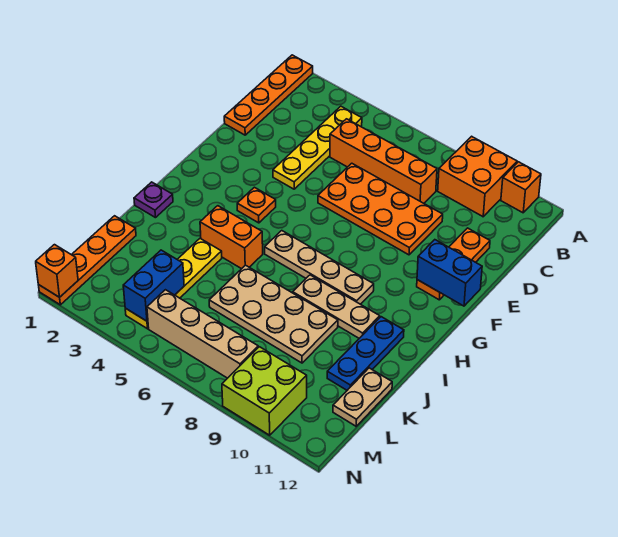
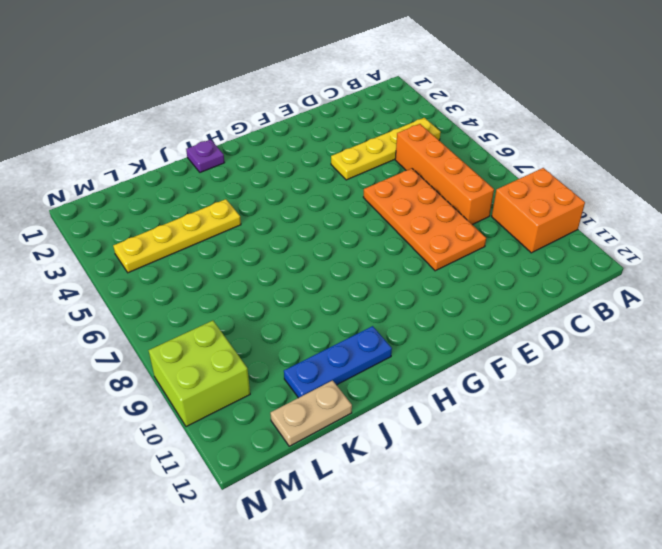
none -> orange plate A1:D1 level 1
none -> orange brick A11 level 1
none -> orange plate D11:F11 level 1

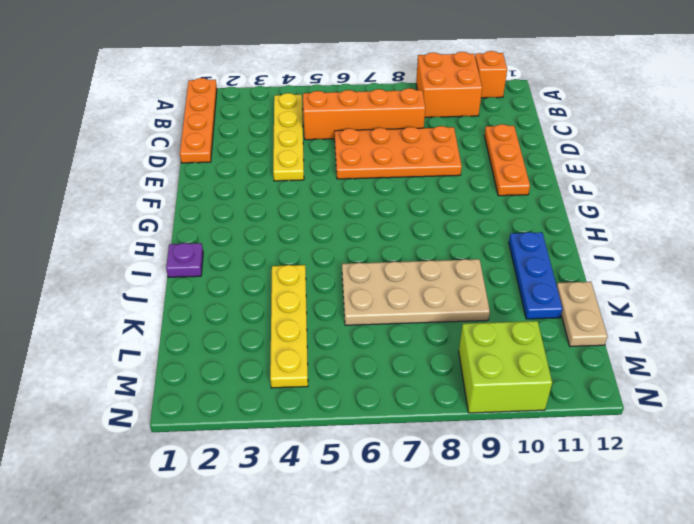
none -> orange plate G4 level 1
none -> tan plate H6:H9 level 1
none -> orange brick I4:I5 level 1

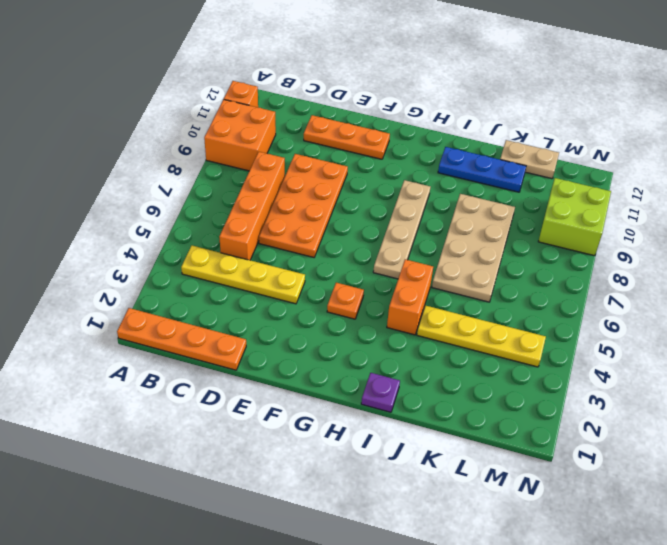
none -> tan plate I8:I10 level 1
none -> orange plate K1:N1 level 1
none -> tan brick M5:M8 level 1

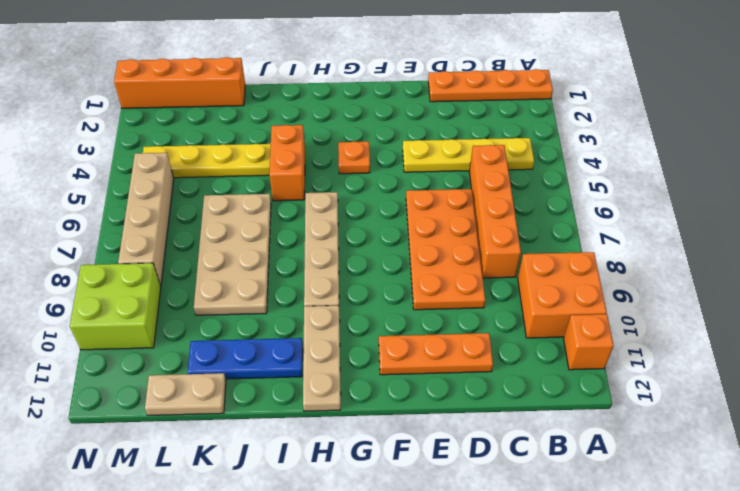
tan plate H10:H12 level 1 -> tan plate I8:I10 level 1
orange brick K1:N1 level 1 -> orange plate K1:N1 level 1
none -> purple plate I1 level 1
none -> blue brick F11:F12 level 2
none -> blue brick L4:M4 level 2

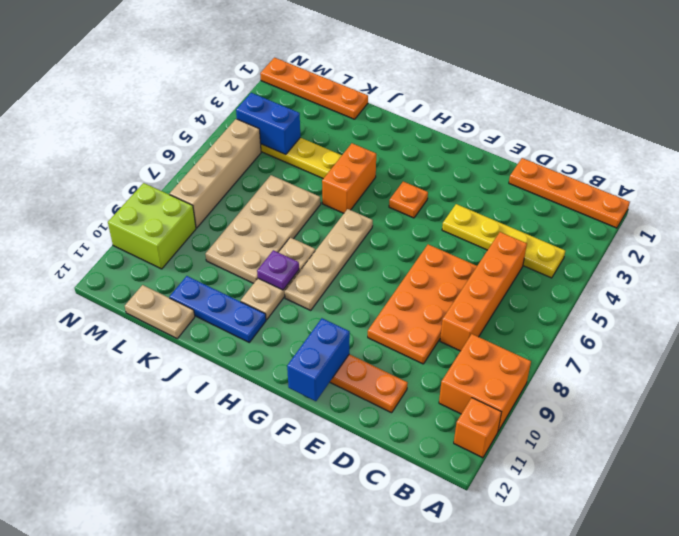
purple plate I9 level 2 -> purple plate I1 level 1
none -> orange brick N1 level 2

